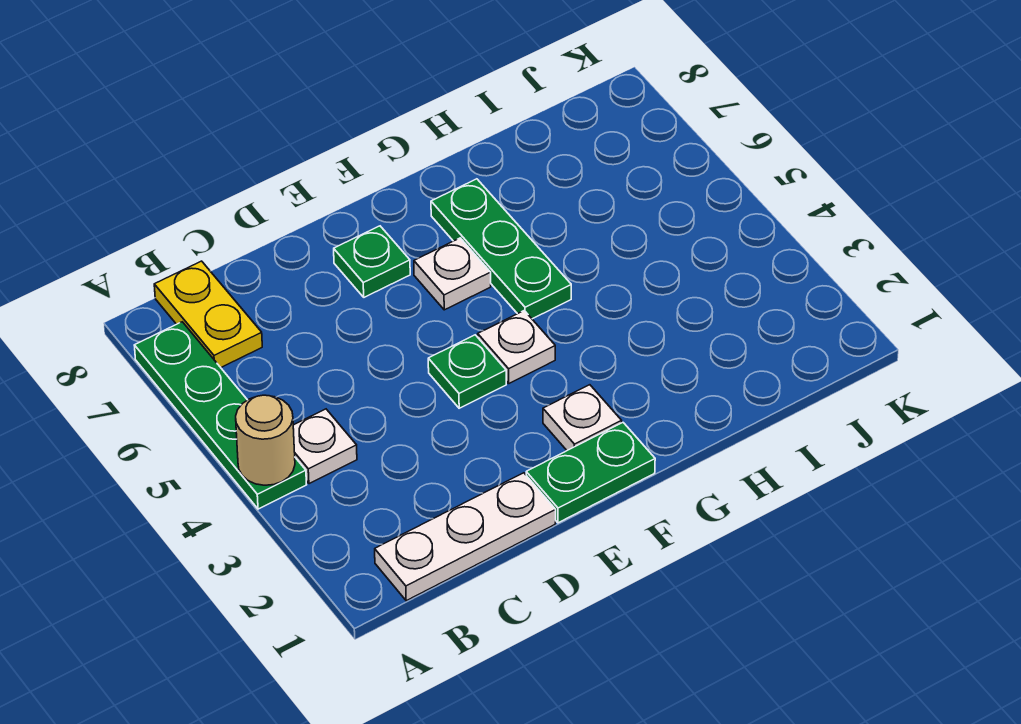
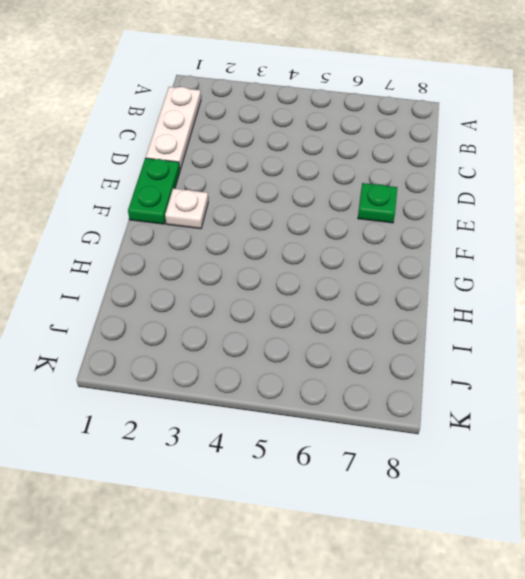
none -> green plate A4:A7 level 1
none -> white plate B4 level 1
none -> yellow plate B7:B8 level 1

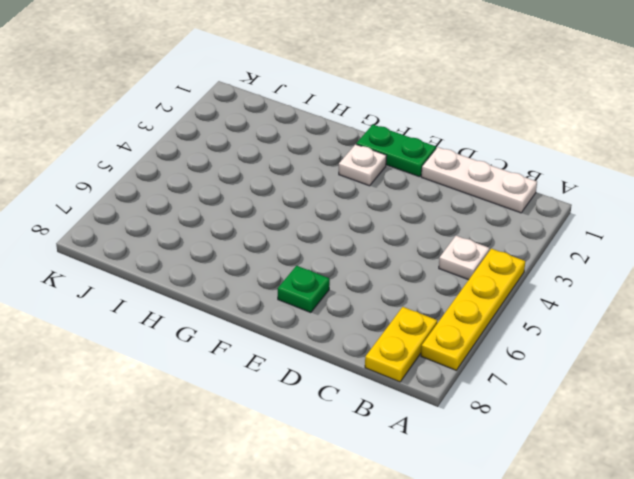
yellow plate A4:A7 level 1 -> green plate A4:A7 level 1
none -> green plate E4 level 1
none -> white plate F4 level 1
none -> white plate F6 level 1

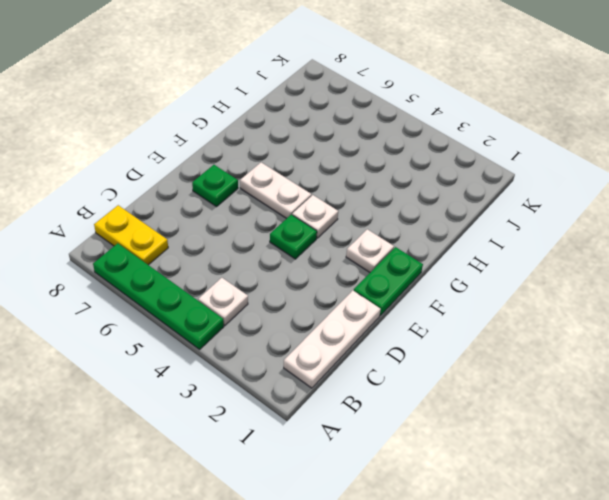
white plate F5:F6 level 1 -> white plate F6 level 1
none -> green plate G5:G7 level 1
none -> tan round brick A4 level 2

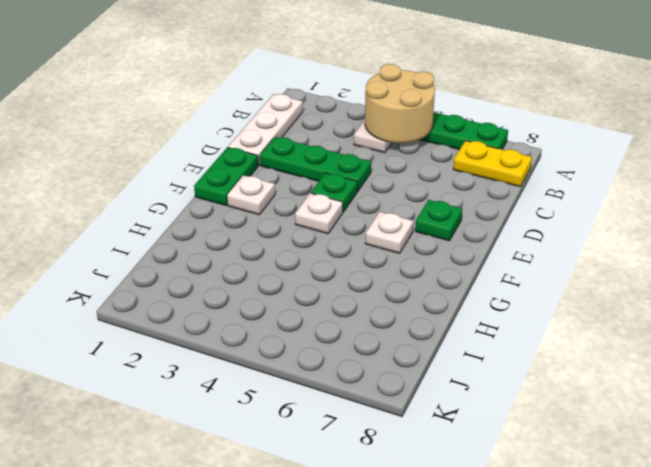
tan round brick A4:B5 level 2 -> tan round brick A4 level 2
green plate D2:D4 level 1 -> green plate G5:G7 level 1

